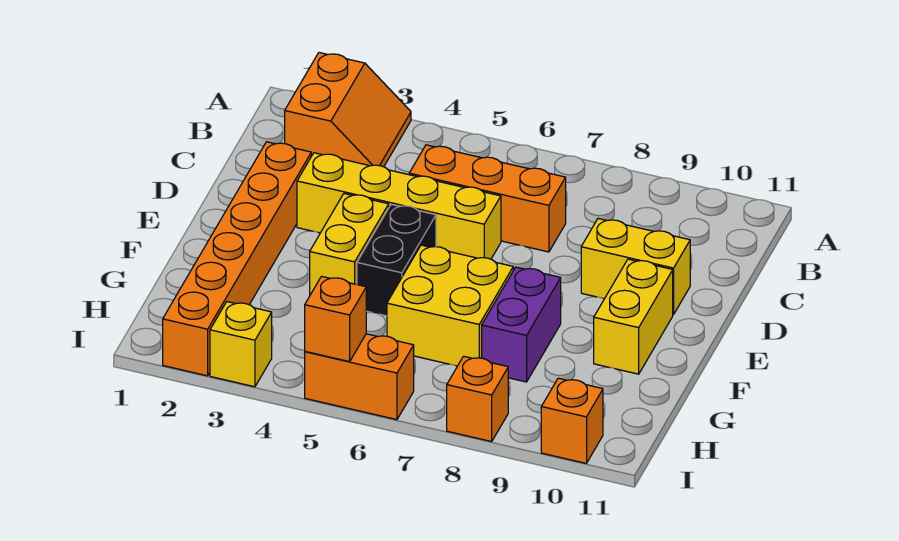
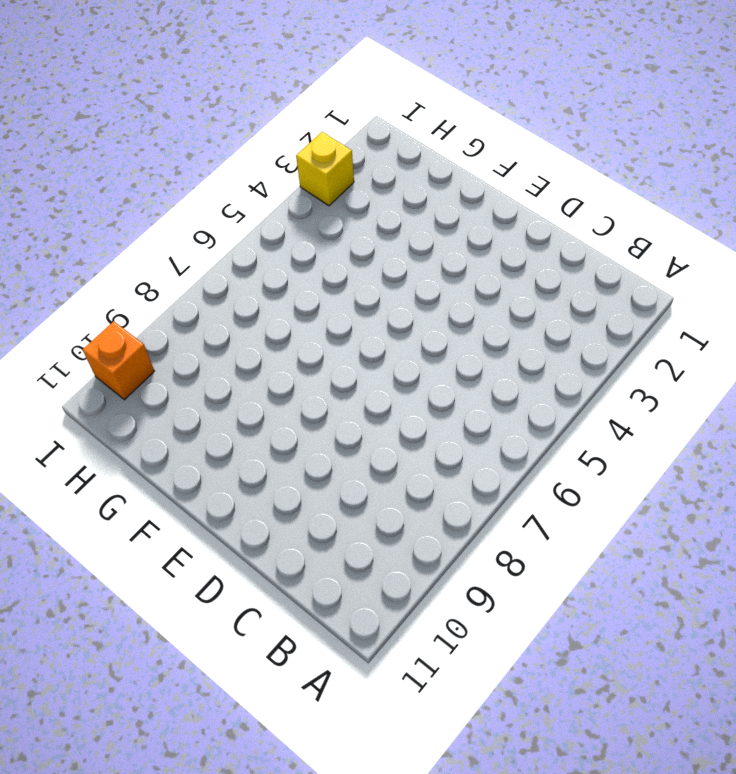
none -> orange slope A2:B3 level 1 top 2
none -> orange brick C5:C7 level 1
none -> orange brick D2:I2 level 1

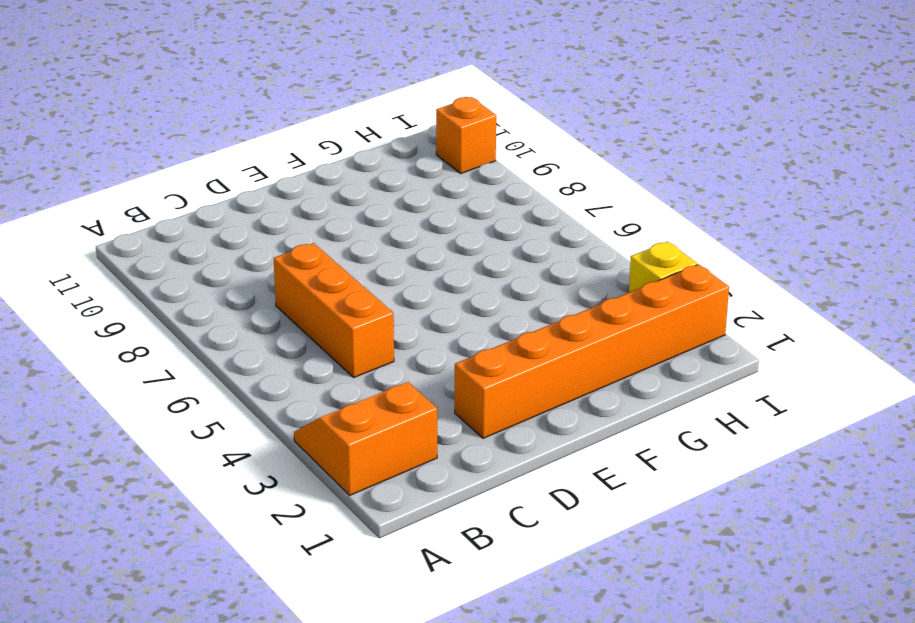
none -> yellow brick D3:D6 level 1
none -> yellow brick D9:D10 level 1
none -> yellow brick E4:F4 level 1

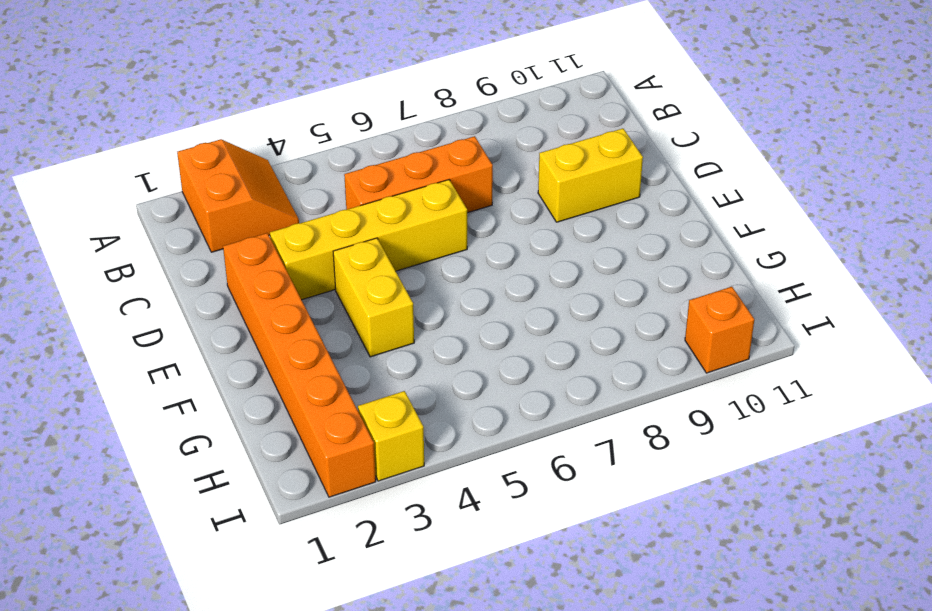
none -> black brick E5:F5 level 1
none -> yellow brick E10:F10 level 1
none -> yellow brick F6:G7 level 1

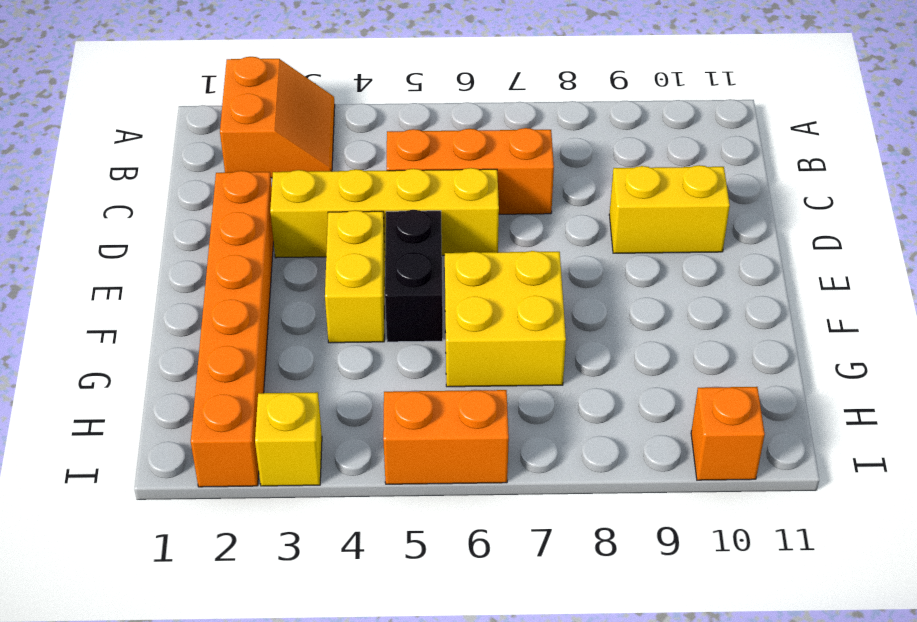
none -> yellow brick E10:F10 level 1
none -> purple brick F8:G8 level 1
none -> orange brick I8 level 1

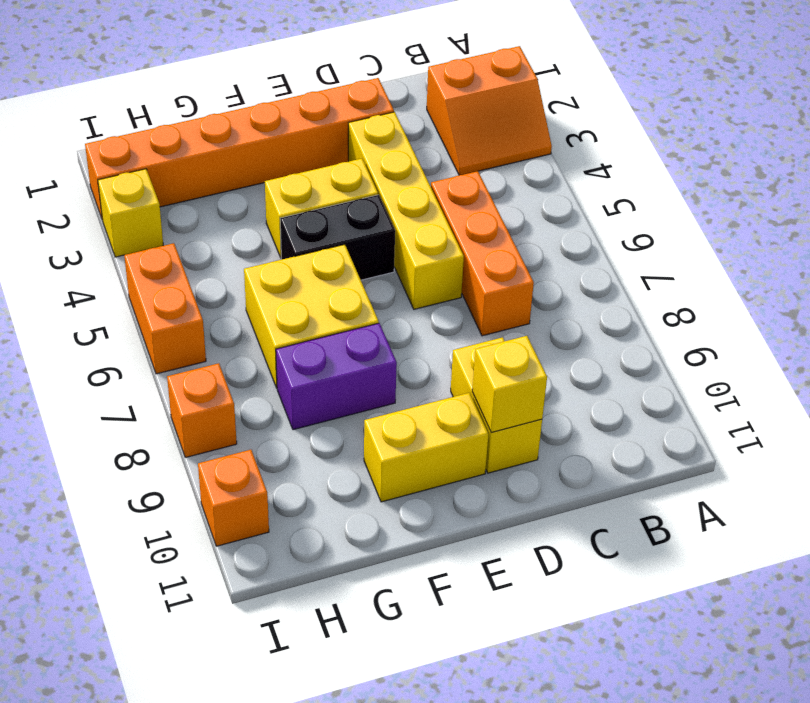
yellow brick D10 level 2 -> none
none -> orange brick I5 level 2

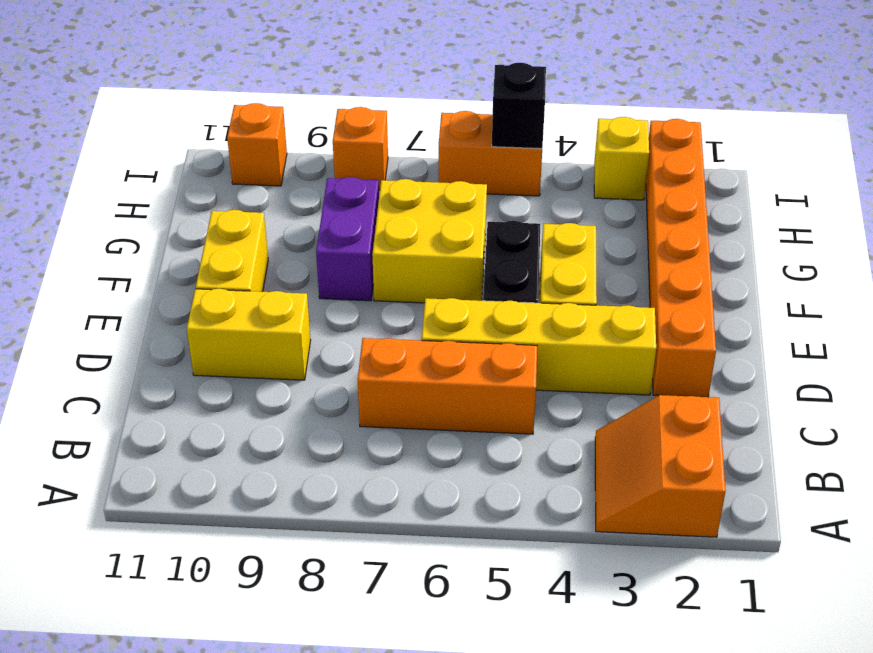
black brick I5 level 2 -> orange brick I5 level 2

